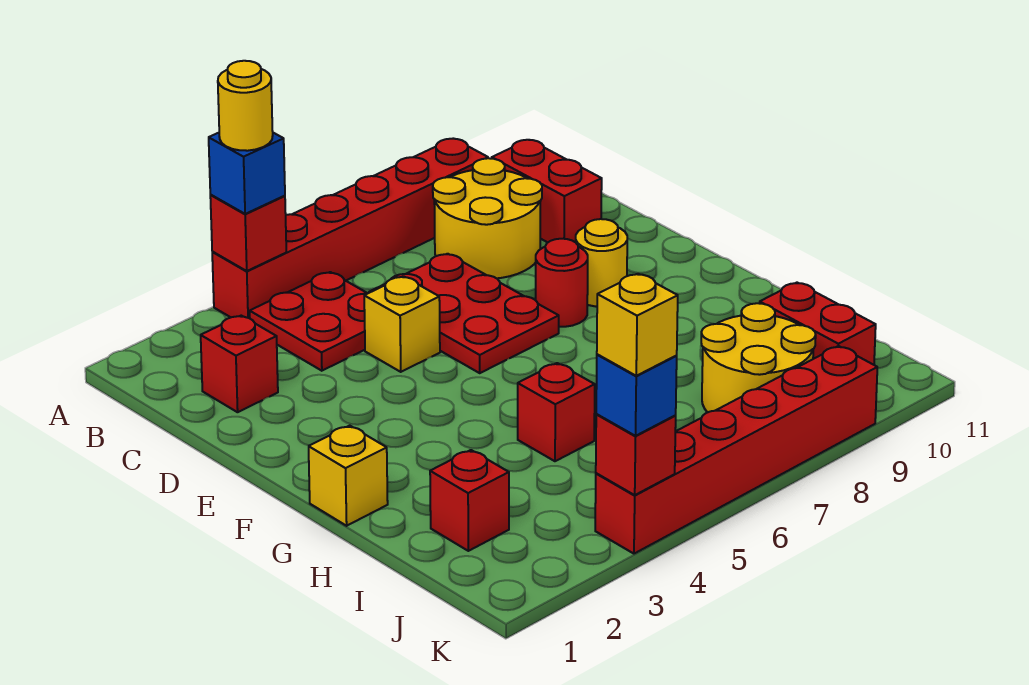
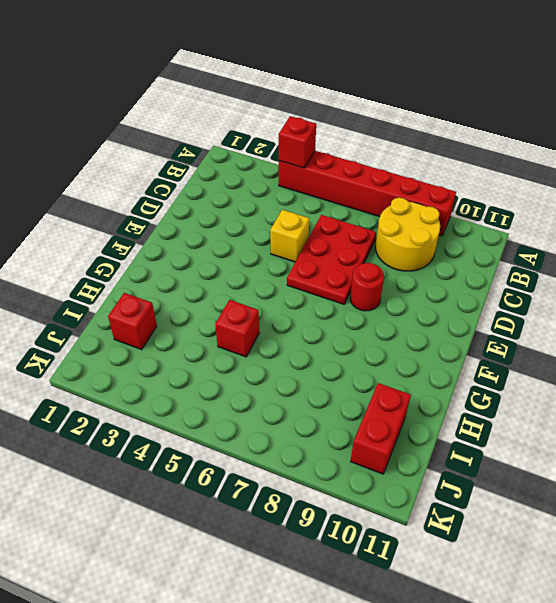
none -> red plate B4:C5 level 1
none -> red brick B10:C10 level 1
none -> red brick C2 level 1

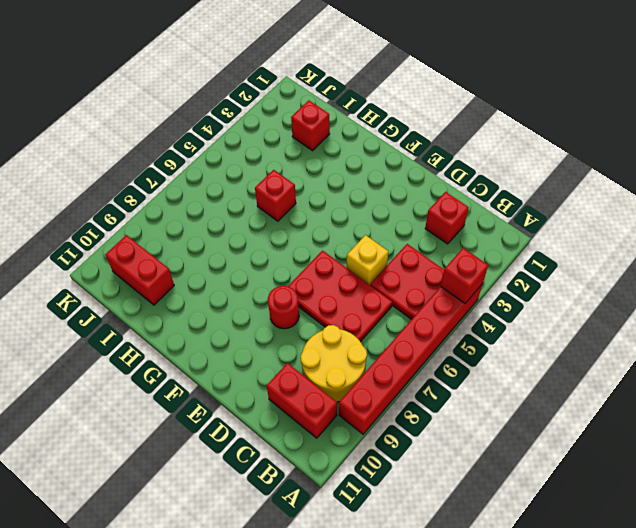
none -> yellow round brick E9 level 1
none -> yellow brick G1 level 1
none -> yellow round brick I8:J9 level 1

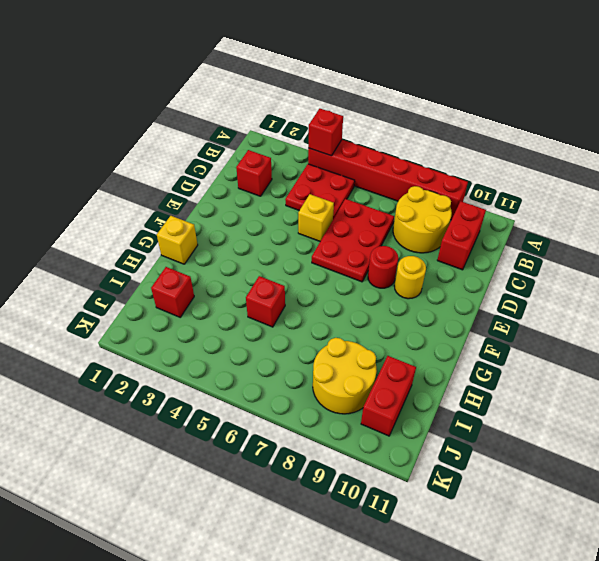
none -> red brick K4:K9 level 1
none -> red brick K4 level 2
none -> blue brick A4 level 3

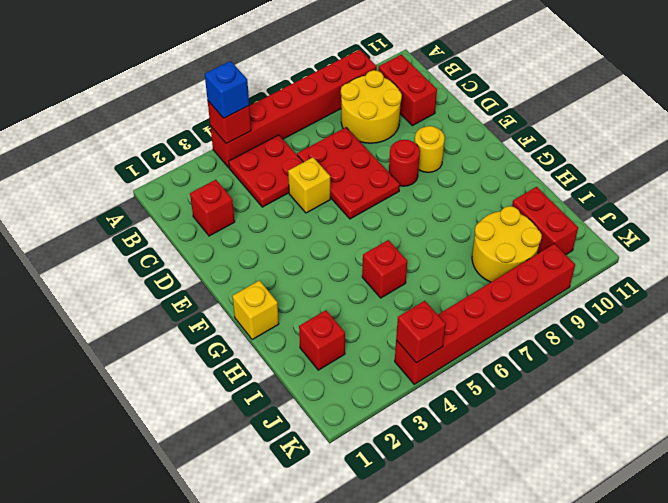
none -> blue brick K4 level 3
none -> yellow round brick A4 level 4
none -> yellow brick K4 level 4

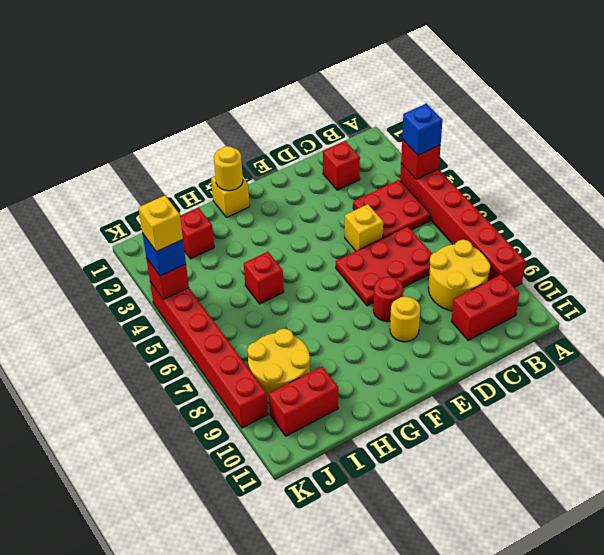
yellow round brick G1 level 2 -> yellow round brick A4 level 4

